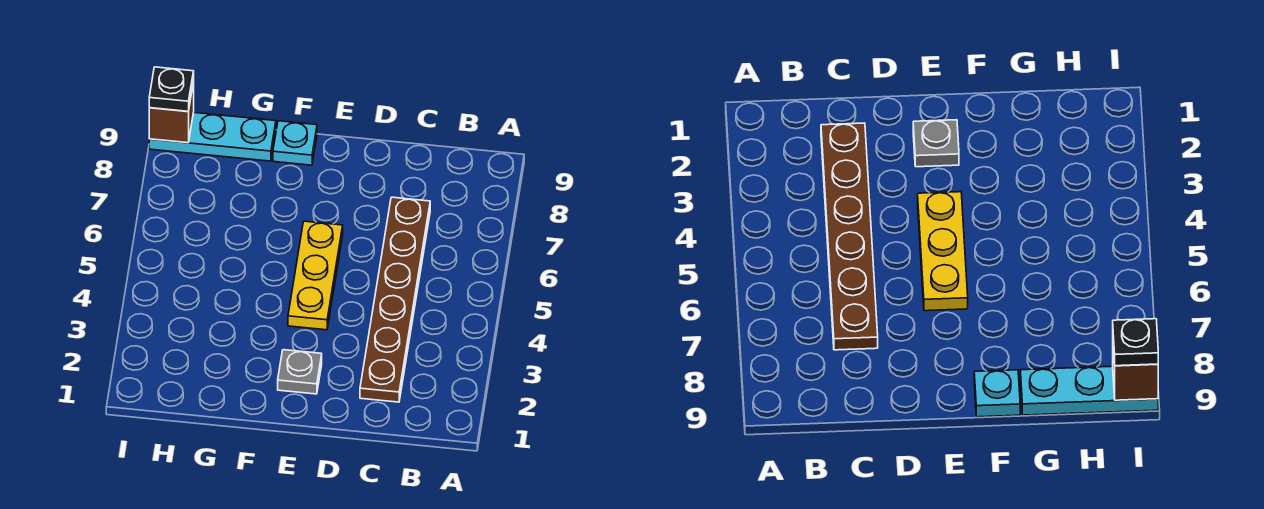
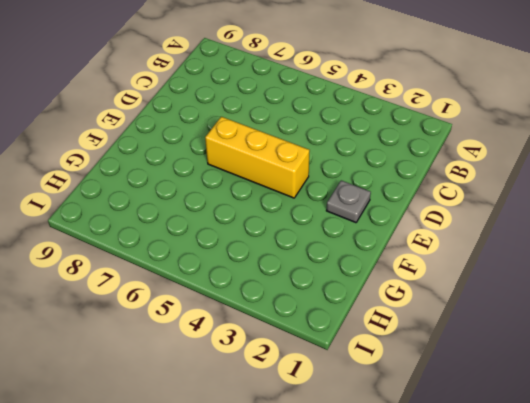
yellow brick E4:E6 level 1 -> yellow plate E4:E6 level 1
none -> brown plate C2:C7 level 1
none -> cyan plate F9 level 1

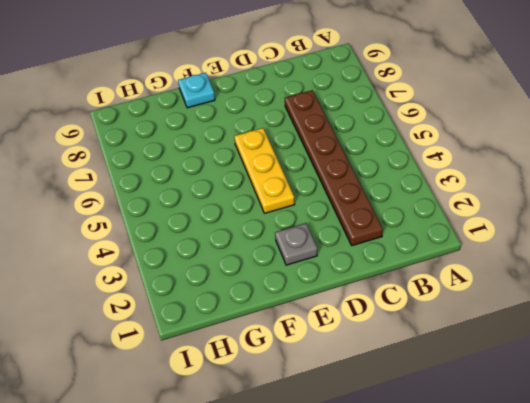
none -> cyan plate G9:I9 level 1
none -> brown brick I9 level 2

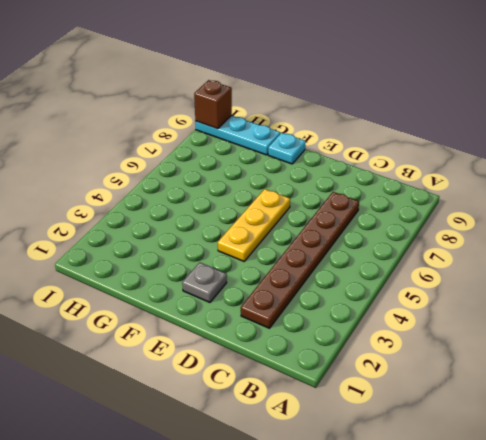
none -> black plate I9 level 3

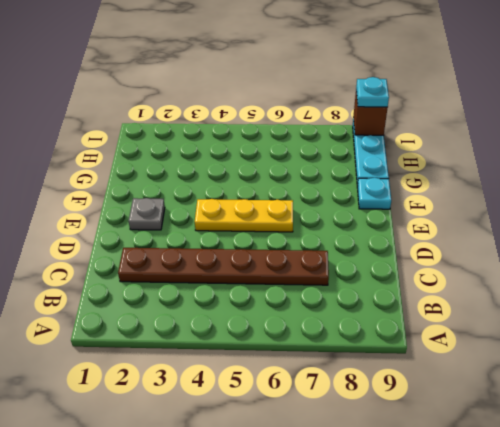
cyan plate I9 level 3 -> black plate I9 level 3

